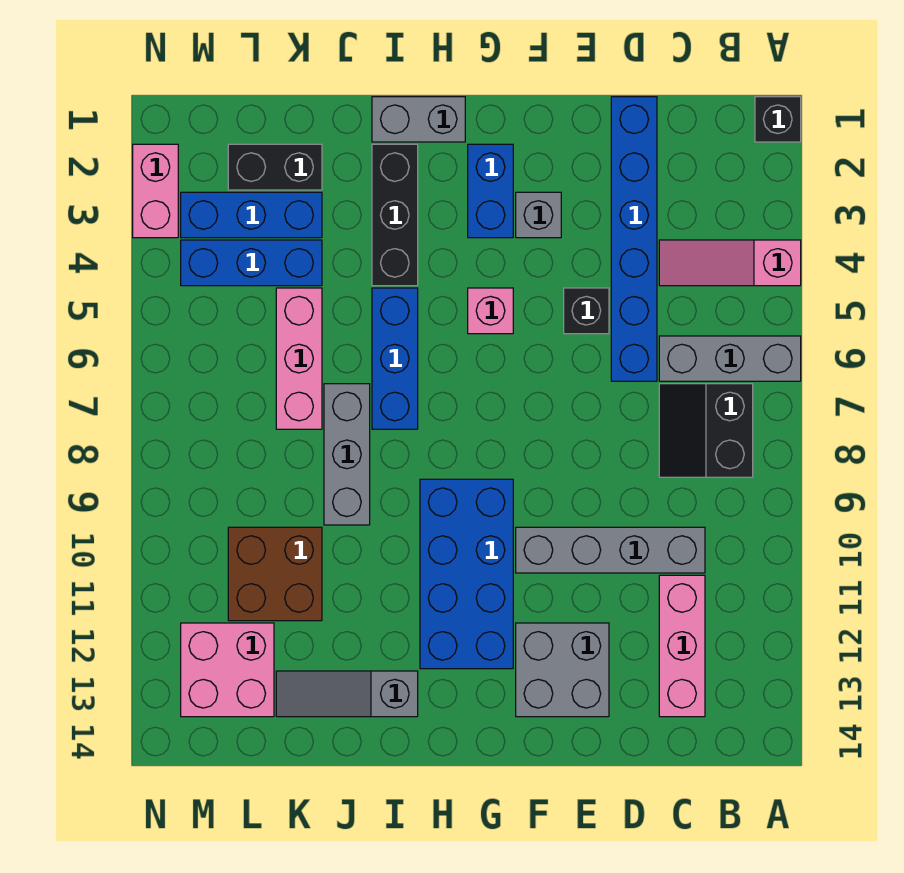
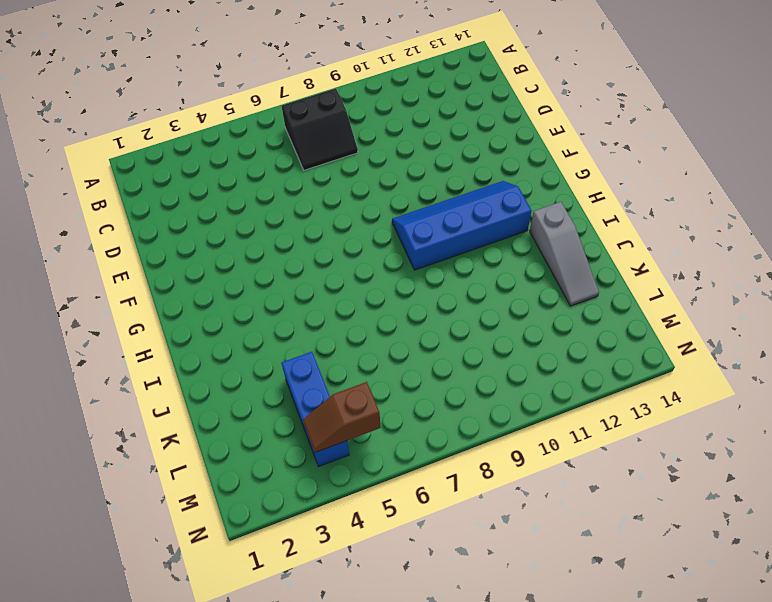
blue slope G9:H12 level 1 top H -> blue brick G9:H12 level 1
brown slope M4:M5 level 2 top 5 -> none
none -> black brick A1 level 1
none -> pink slope A4:C4 level 1 top A
none -> grey brick A6:C6 level 1

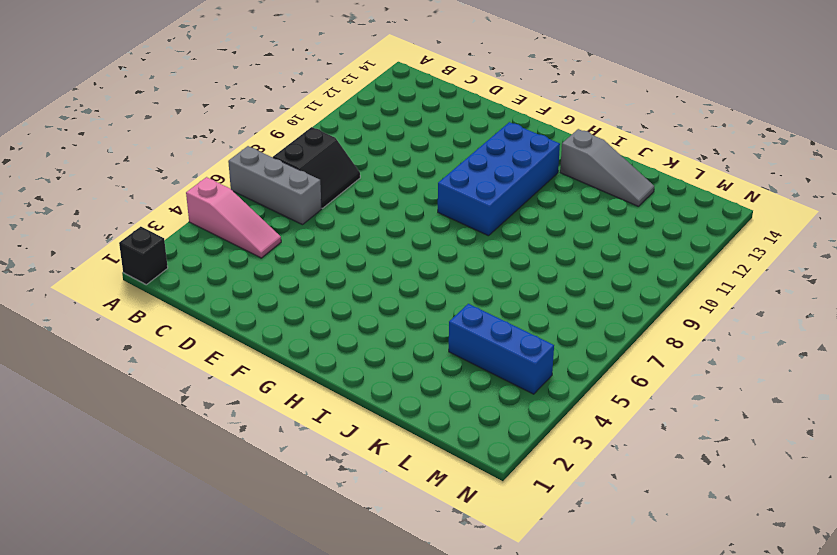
none -> grey brick C10:F10 level 1
none -> pink brick C11:C13 level 1
none -> blue brick D1:D6 level 1

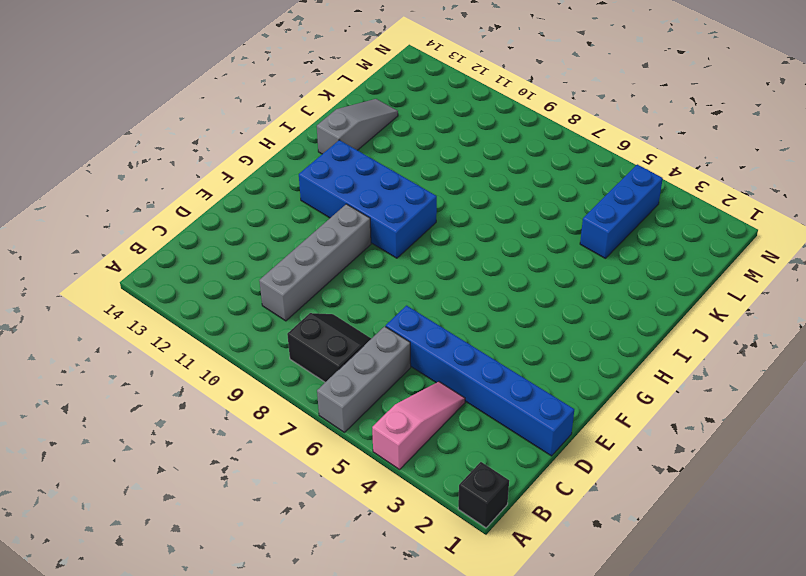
none -> pink brick C11:C13 level 1
none -> black brick E5 level 1
none -> grey brick E12:F13 level 1

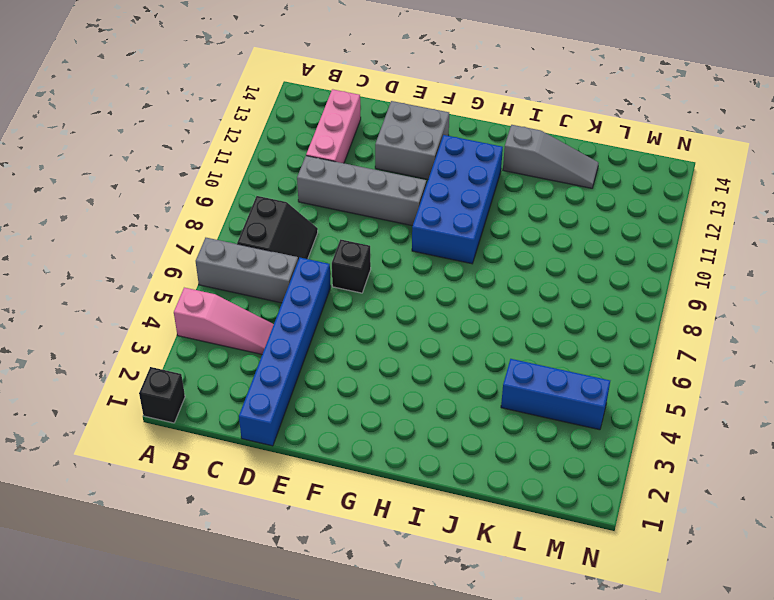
black brick E7 level 1 -> black brick E5 level 1
none -> grey brick F3 level 1
none -> blue brick G2:G3 level 1
none -> pink brick G5 level 1

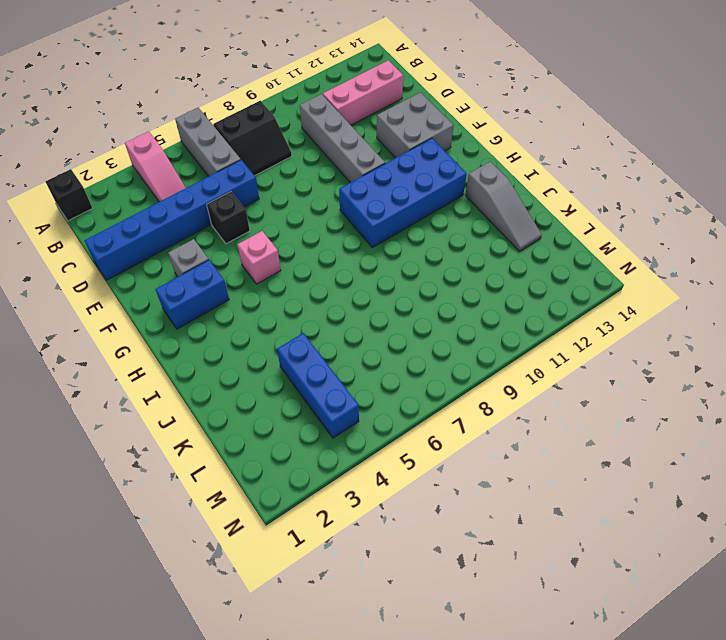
none -> grey brick H1:I1 level 1
none -> black brick I2:I4 level 1
none -> blue brick I5:I7 level 1

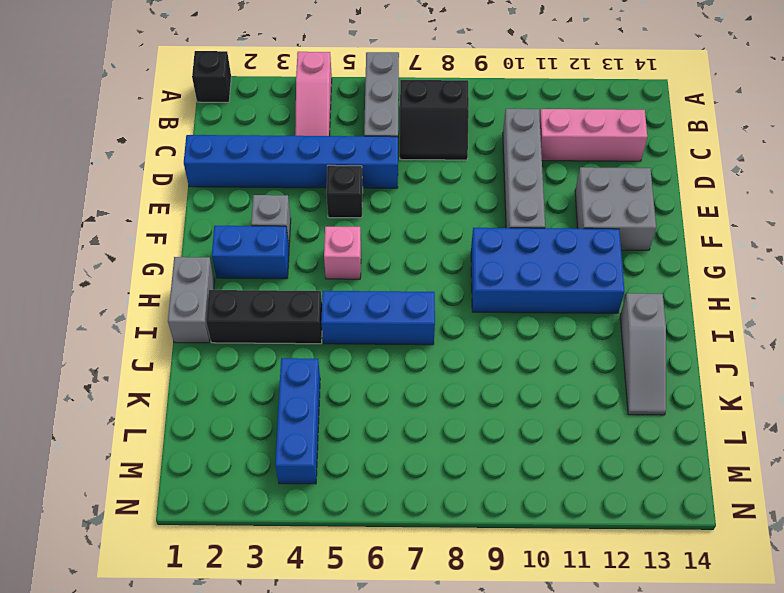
none -> grey brick J7:J9 level 1
none -> black brick K2:L2 level 1
none -> blue brick K3:M3 level 1

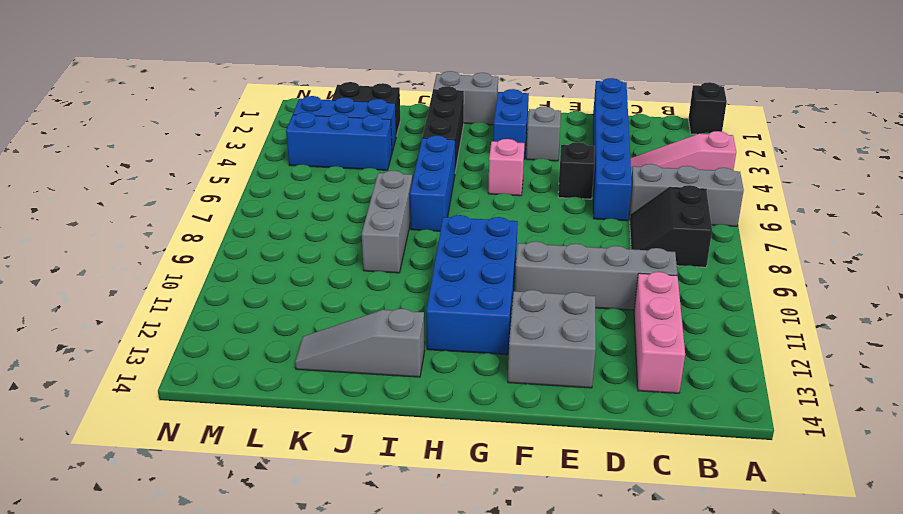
none -> pink brick K5:K7 level 1
none -> brown brick K10:L11 level 1
none -> pink brick L12:M13 level 1

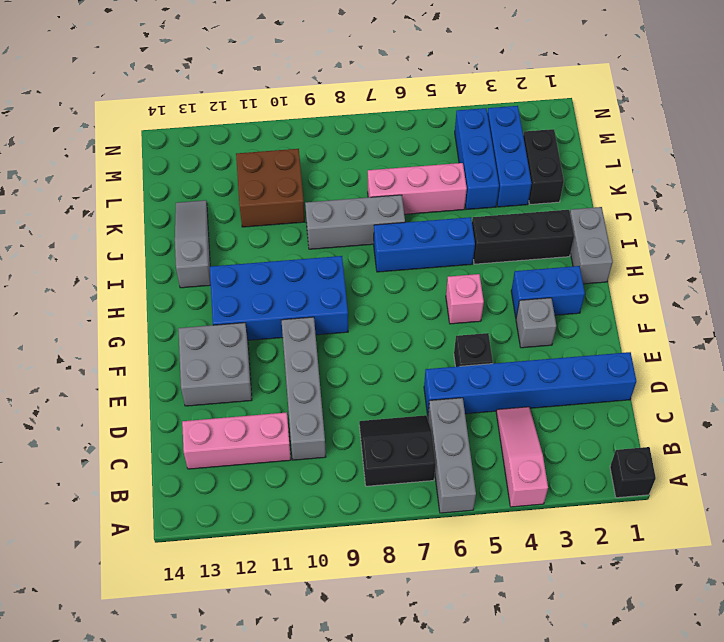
none -> pink brick L12:M13 level 1
none -> pink brick N2:N3 level 1

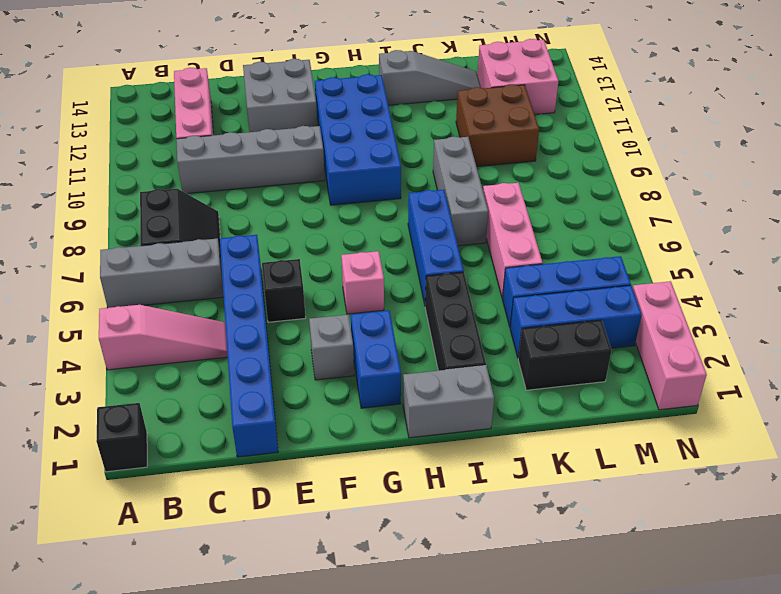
pink brick N1:N3 level 1 -> pink brick N2:N3 level 1

